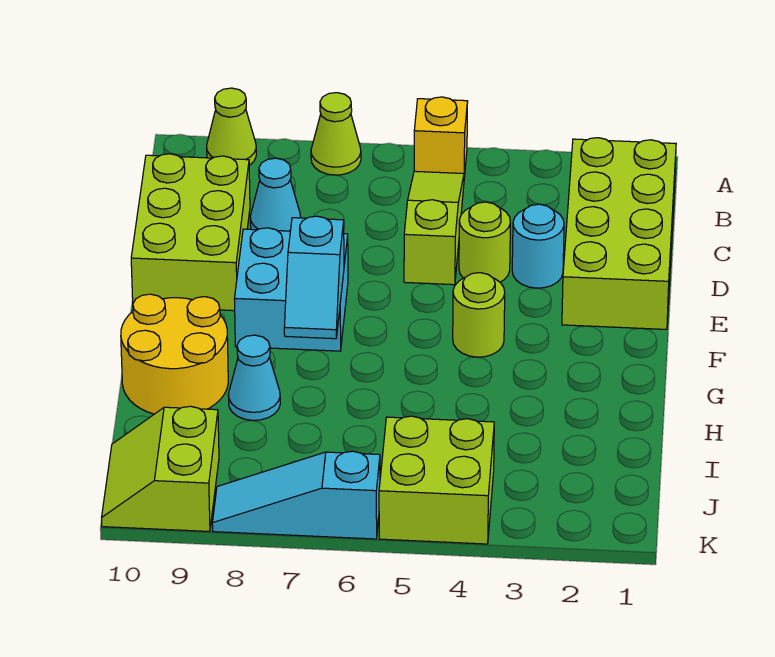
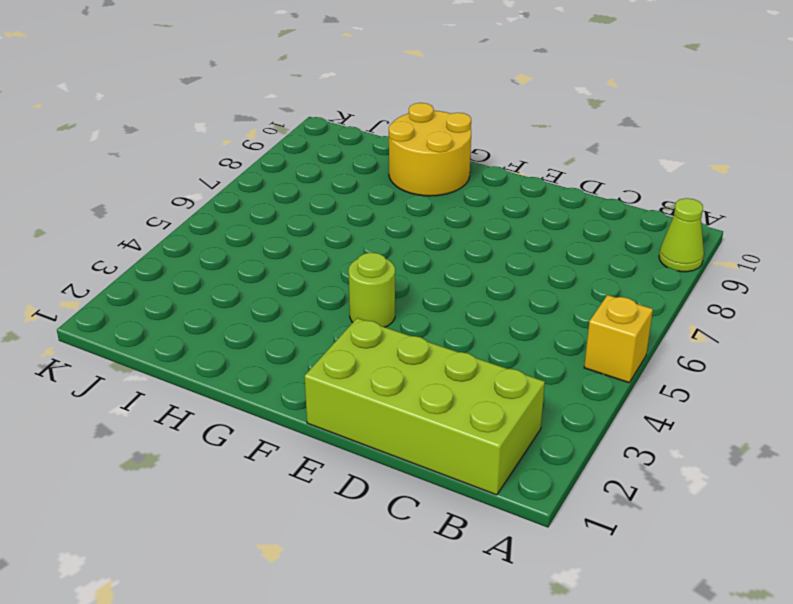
none -> lime cone A7 level 1
none -> lime slope B5:D5 level 1 top D
none -> cyan cone C8 level 1

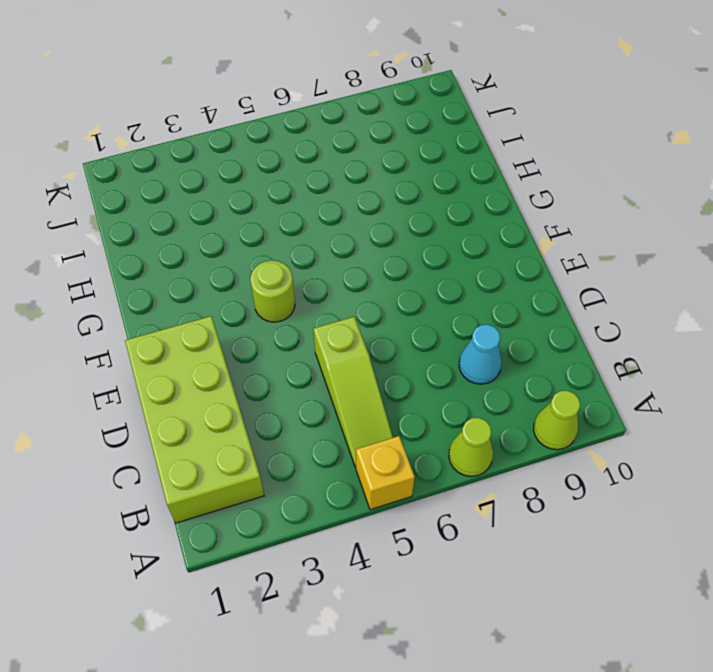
none -> lime brick C9:E10 level 1
none -> cyan round brick D3 level 1
none -> lime round brick D4 level 1

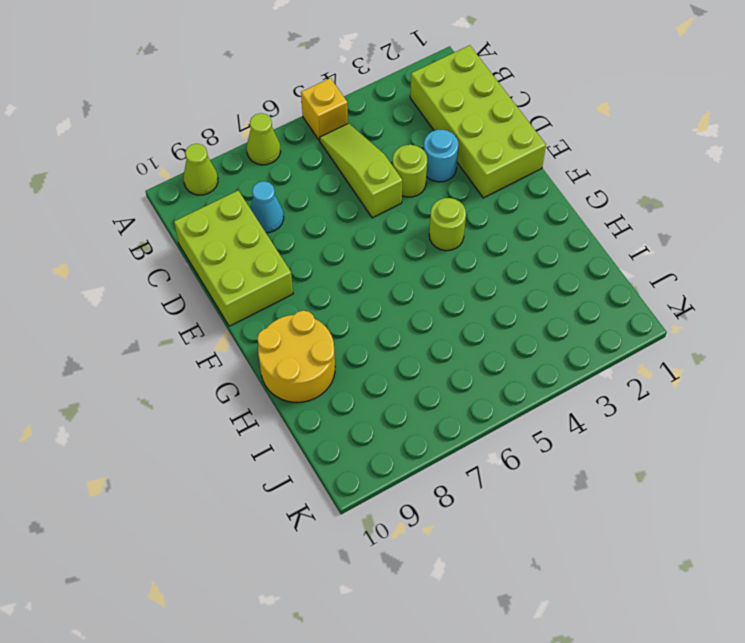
none -> cyan brick E7:F8 level 1
none -> cyan cone H8 level 1
none -> lime brick J4:K5 level 1

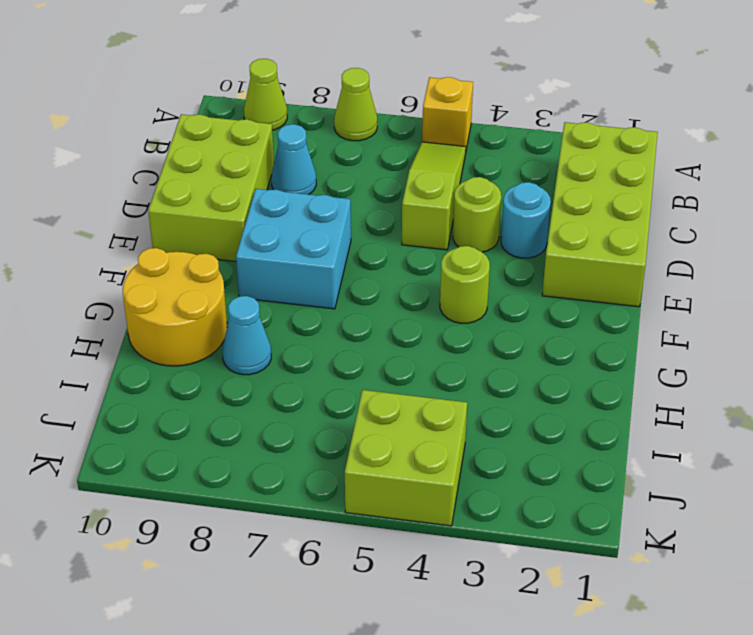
none -> lime slope J9:K10 level 1 top 9
none -> cyan slope K6:K8 level 1 top 6
none -> cyan slope F7:G7 level 2 top F

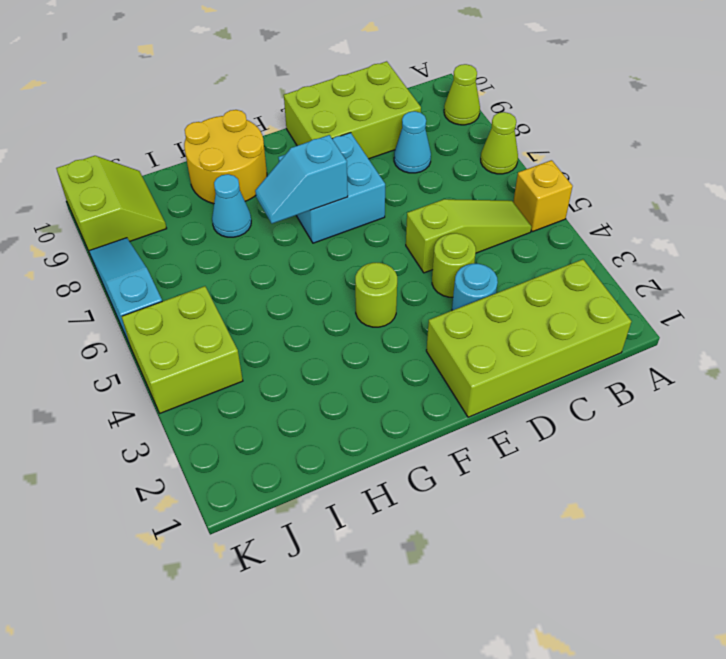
lime slope J9:K10 level 1 top K -> lime slope J9:K10 level 1 top 9

